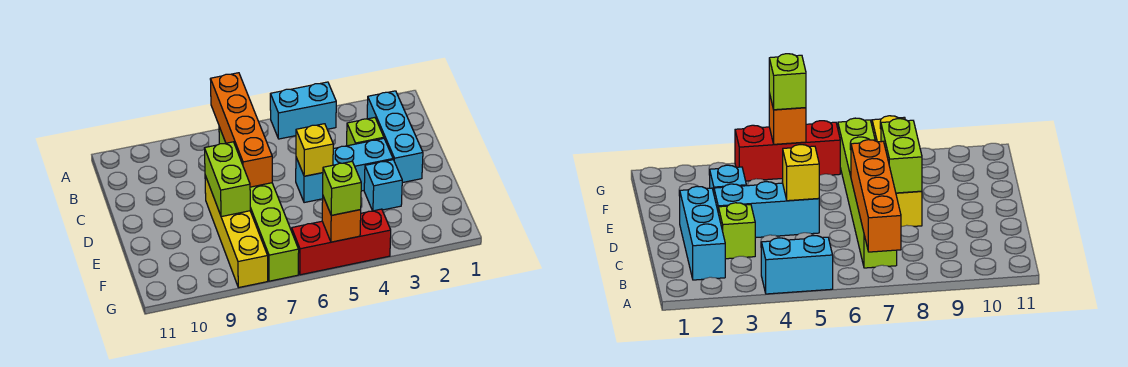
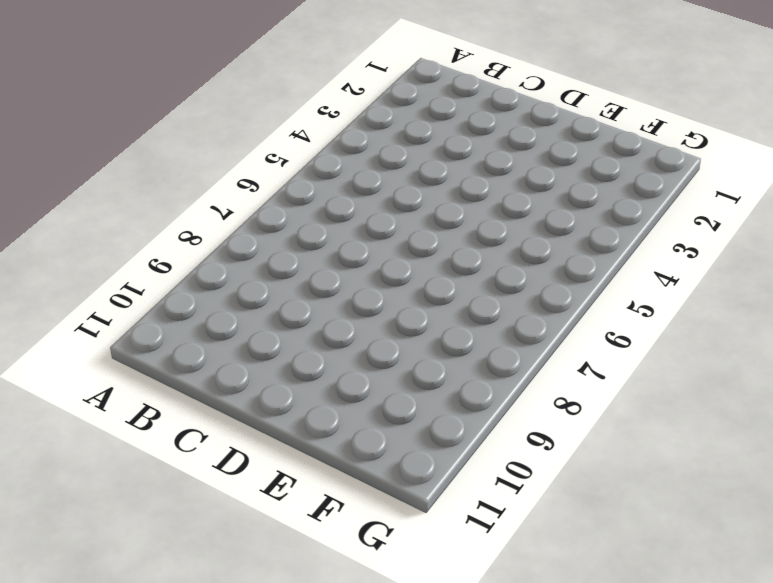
none -> cyan brick A4:A5 level 1
none -> cyan brick B2:D2 level 1
none -> lime brick B7:G7 level 1

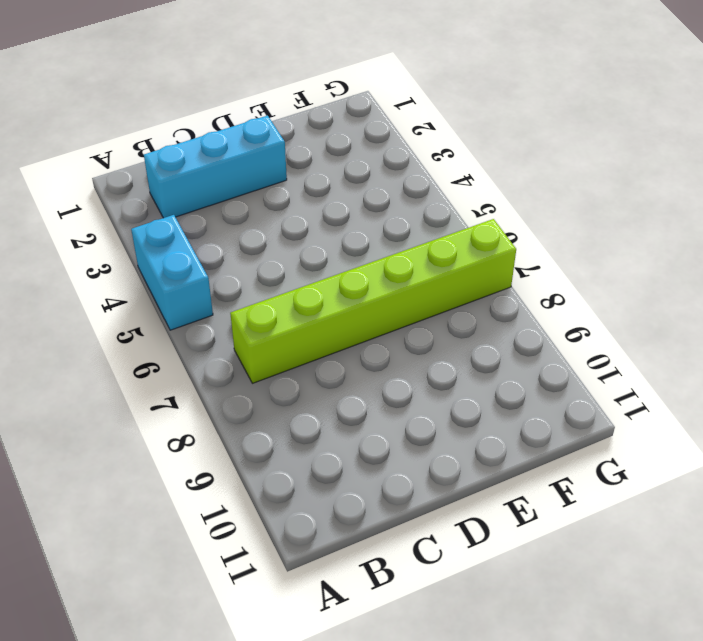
none -> lime brick C3 level 1
none -> cyan brick D3:D5 level 1
none -> yellow brick D8:G8 level 1

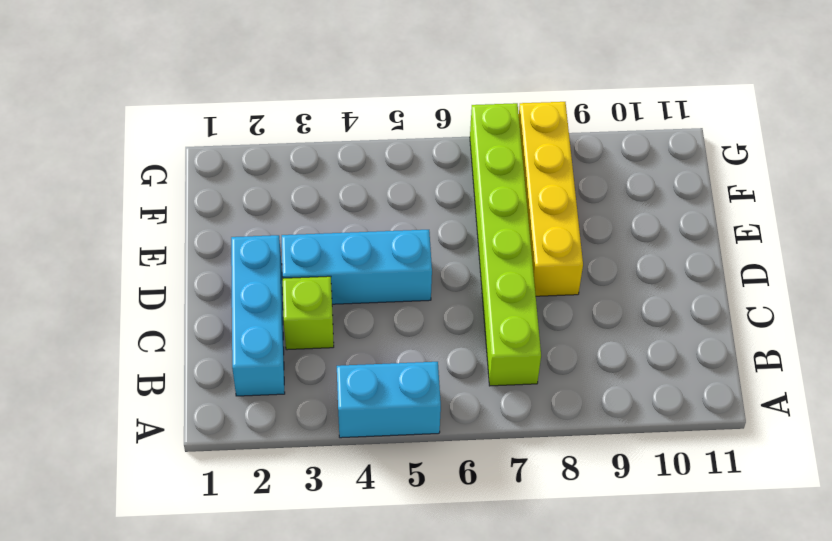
none -> cyan brick E3 level 1
none -> red brick G4:G6 level 1
none -> orange brick A7:D7 level 2

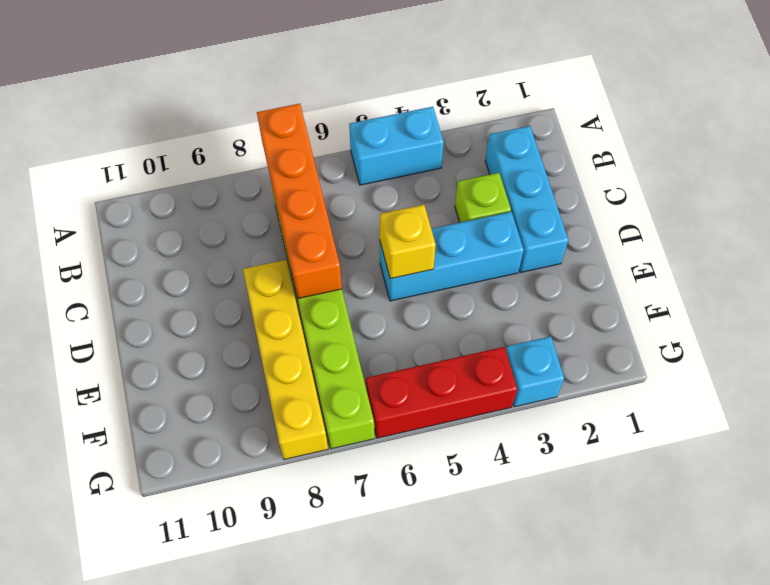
cyan brick G3 level 1 -> cyan brick E3 level 1
none -> lime brick D8:E8 level 2
none -> orange brick G5 level 2
none -> lime brick G5 level 3

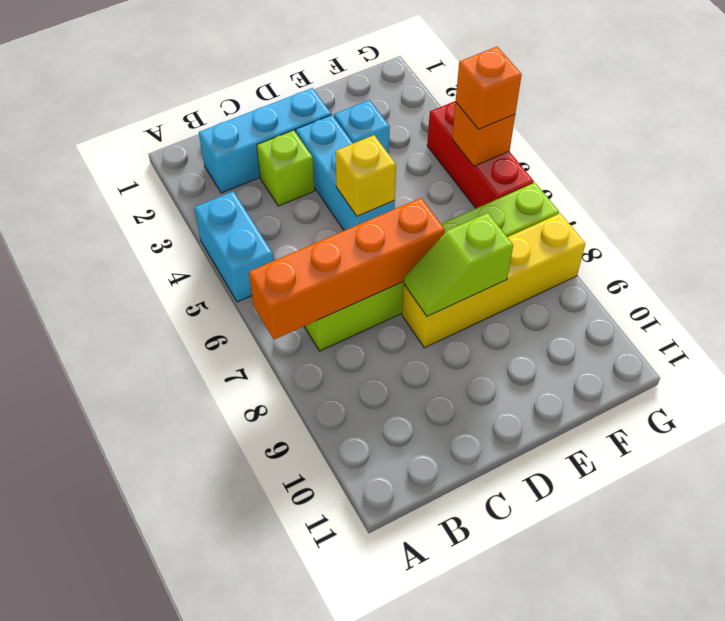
lime slope D8:E8 level 2 top E -> lime brick D8:E8 level 2
orange brick G5 level 3 -> lime brick G5 level 3

